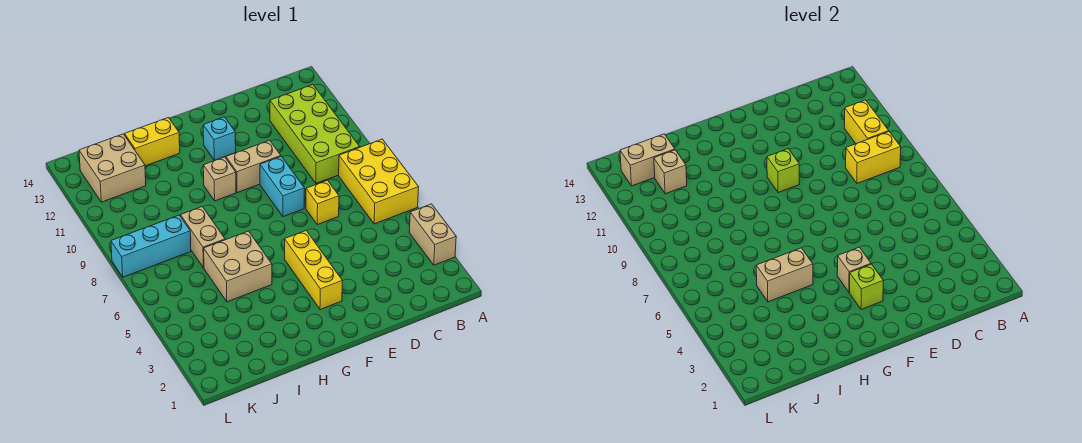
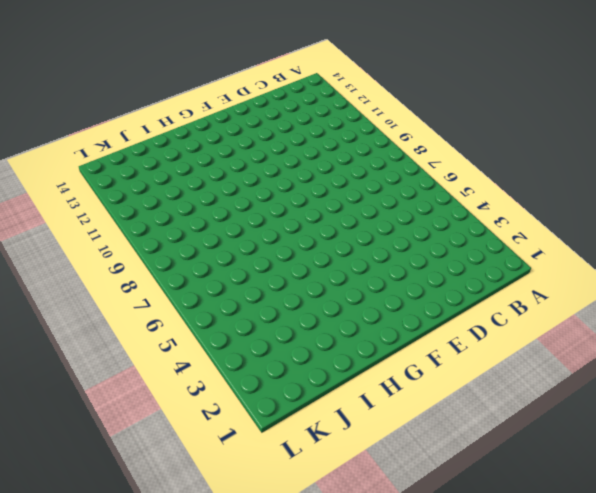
none -> tan brick A3:A4 level 1
none -> yellow brick A6:B8 level 1
none -> lime brick B9:C12 level 1

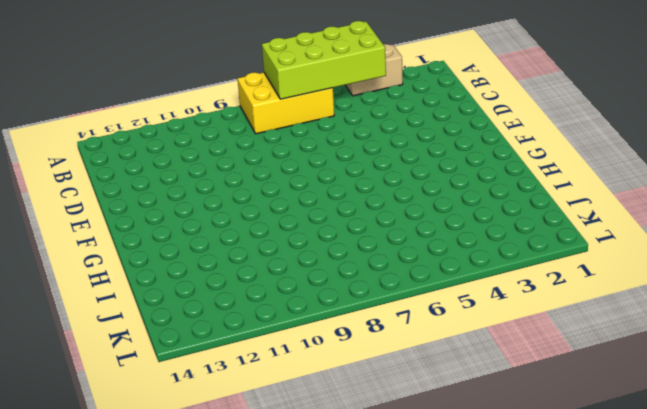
lime brick A4:B7 level 2 -> lime brick B9:C12 level 1
none -> yellow brick D7 level 1
none -> cyan brick E8:E9 level 1
none -> tan brick E10:F10 level 1

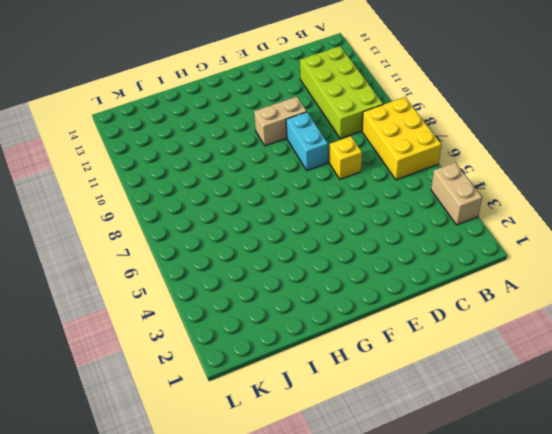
none -> yellow brick F3:F5 level 1
none -> cyan brick F12 level 1
none -> tan brick G10 level 1

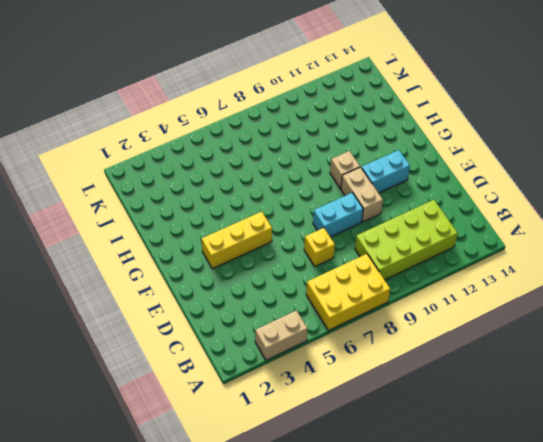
cyan brick F11:F12 level 1 -> cyan brick F12 level 1
none -> tan brick H5:I6 level 1
none -> yellow brick H13:I13 level 1
none -> tan brick I7:I8 level 1

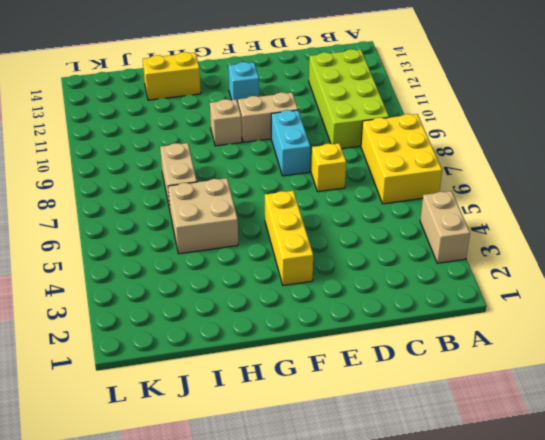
none -> cyan brick J8:L8 level 1
none -> tan brick J12:K13 level 1
none -> yellow brick B9:C9 level 2

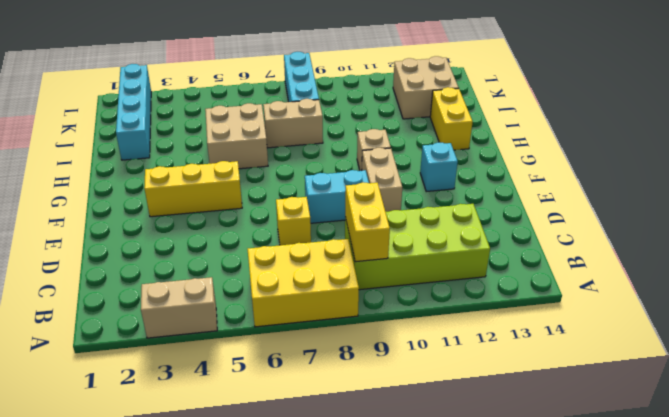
cyan brick I2:L2 level 1 -> none
none -> yellow brick B10:B11 level 2
none -> lime brick F3 level 2
none -> tan brick F4 level 2

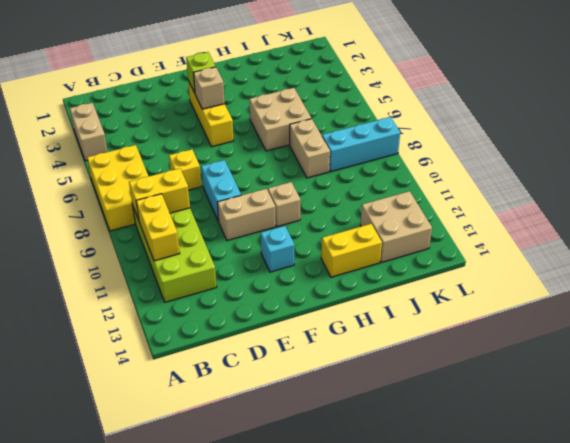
none -> lime brick F10 level 2
none -> tan brick H5:I5 level 2
none -> tan brick J12 level 2

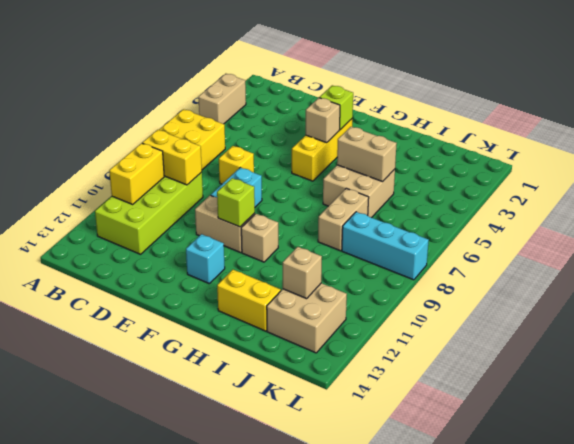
none -> tan brick J13:K13 level 2

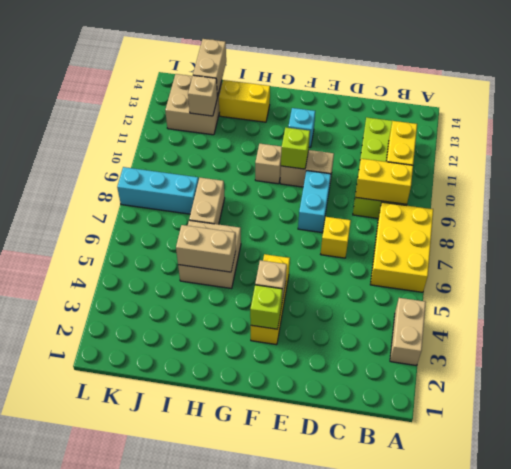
tan brick J13:J14 level 2 -> tan brick J13:K13 level 2

